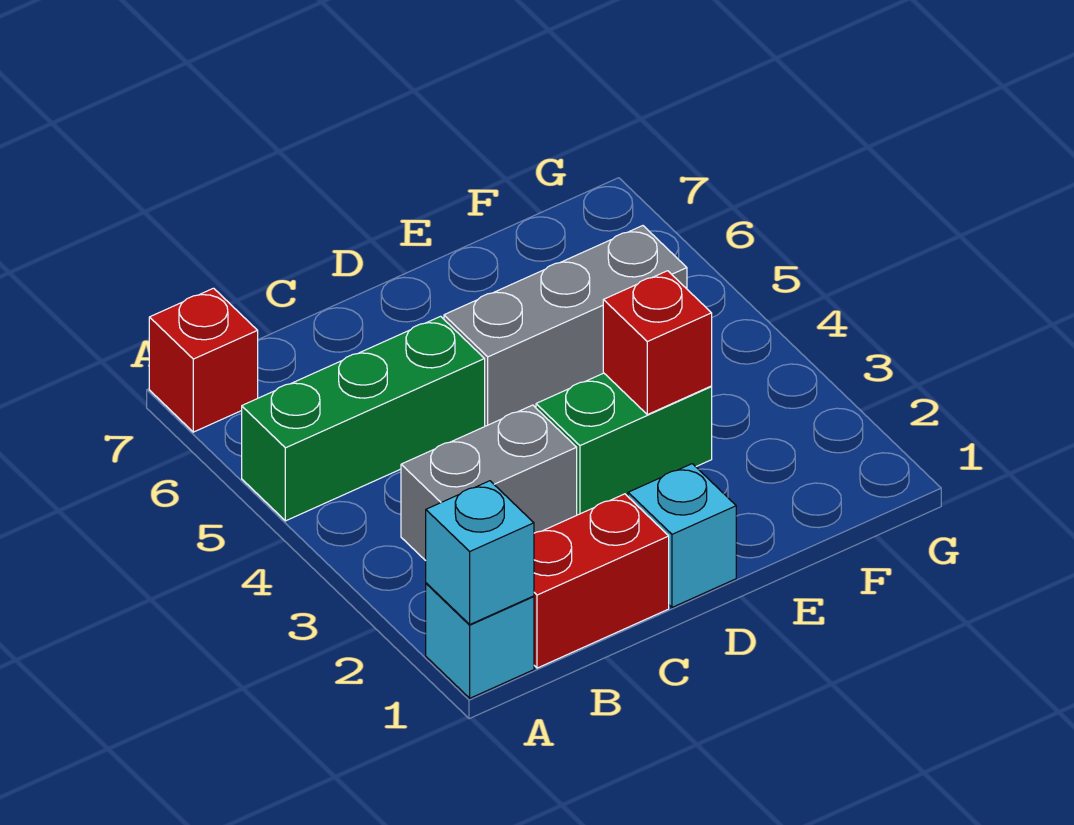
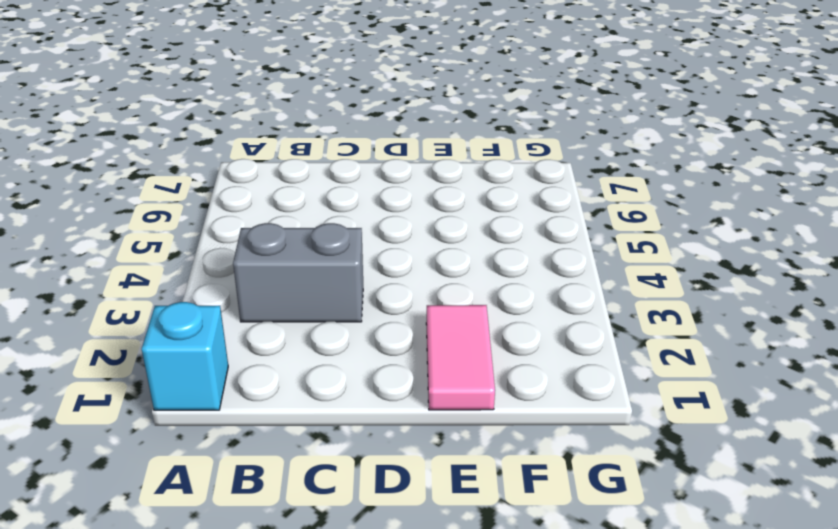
pink tile E1:E2 level 1 -> none
none -> green brick A5:C5 level 1
none -> red brick A7 level 1

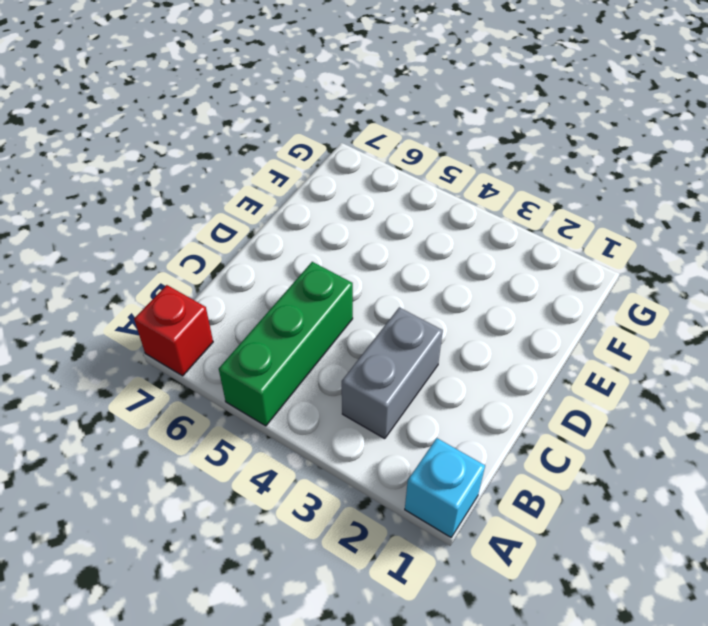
none -> red brick B1:C1 level 1
none -> cyan brick D1 level 1

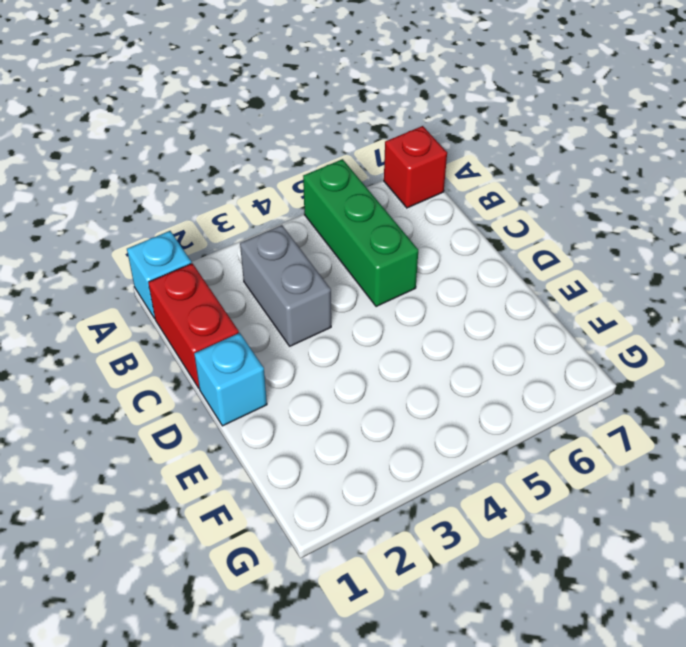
none -> green brick D3:E3 level 1
none -> grey brick D5:F5 level 1

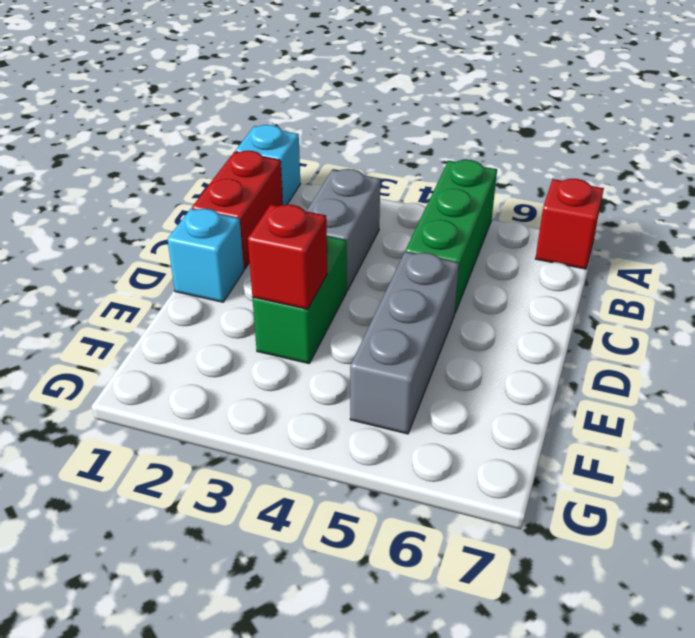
none -> cyan brick A1 level 2

